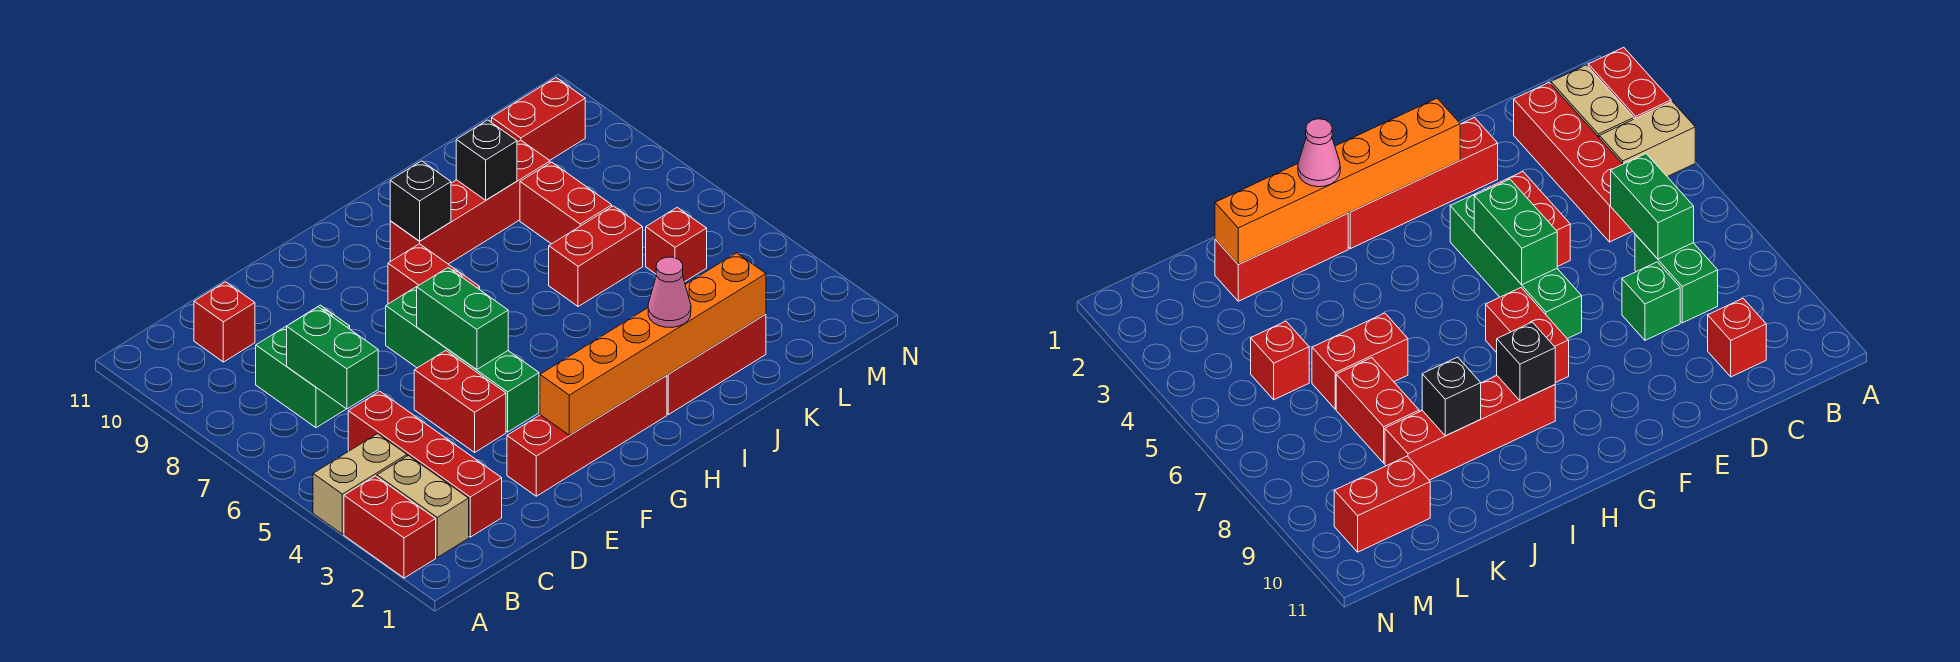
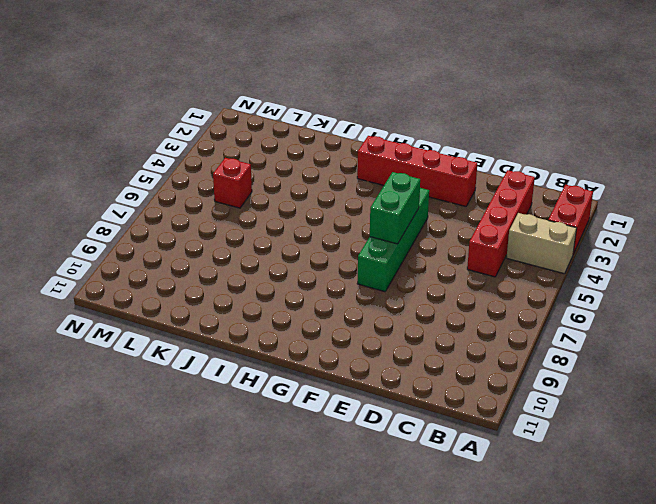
none -> tan brick B2:B3 level 1
none -> green brick C7:C8 level 1
none -> red brick C10 level 1

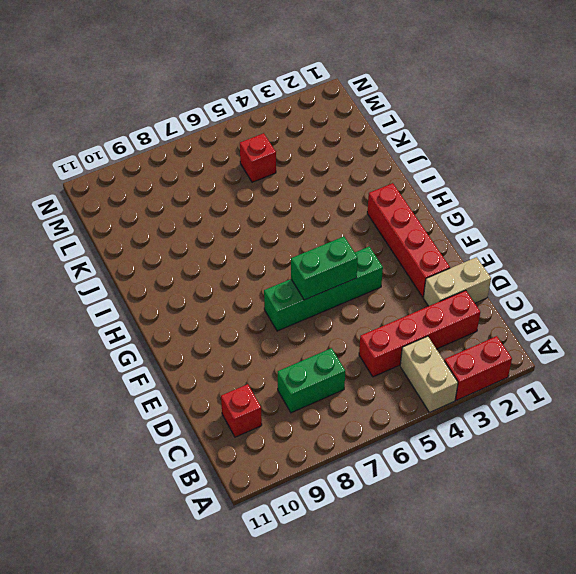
tan brick D1:D2 level 1 -> tan brick B2:B3 level 1
none -> green brick D8 level 1
none -> red brick E4:E5 level 1
none -> red brick G7:G8 level 1

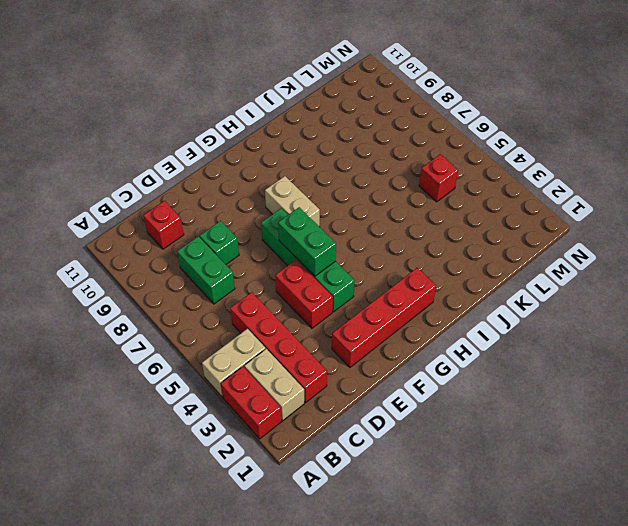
tan brick G7:G8 level 1 -> red brick G7:G8 level 1
none -> red brick H9:K9 level 1
none -> red brick I2:K2 level 1
none -> red brick J6:K6 level 1

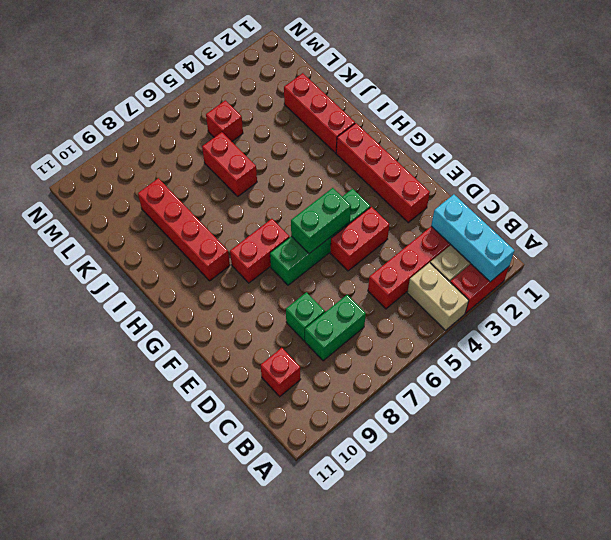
cyan brick A2:C2 level 2 -> none
none -> red brick K7:K8 level 1
none -> red brick L10:M10 level 1
none -> green brick C6:C7 level 2

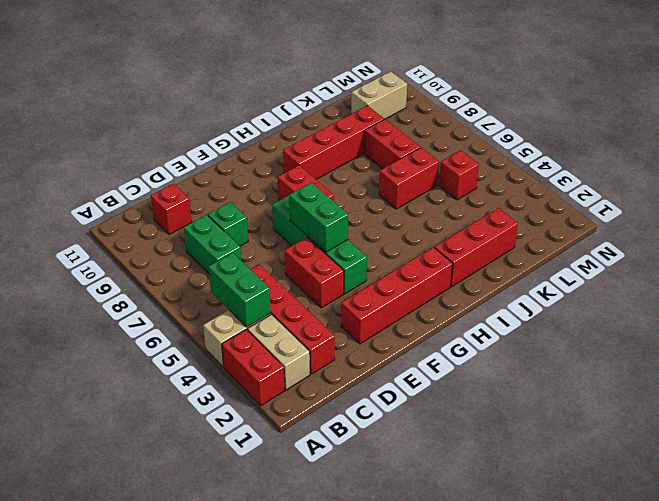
green brick B4:B5 level 2 -> green brick C6:C7 level 2
tan brick L10:M10 level 1 -> red brick L10:M10 level 1
none -> orange brick F2:K2 level 2
none -> black brick H9 level 2
none -> black brick J9 level 2

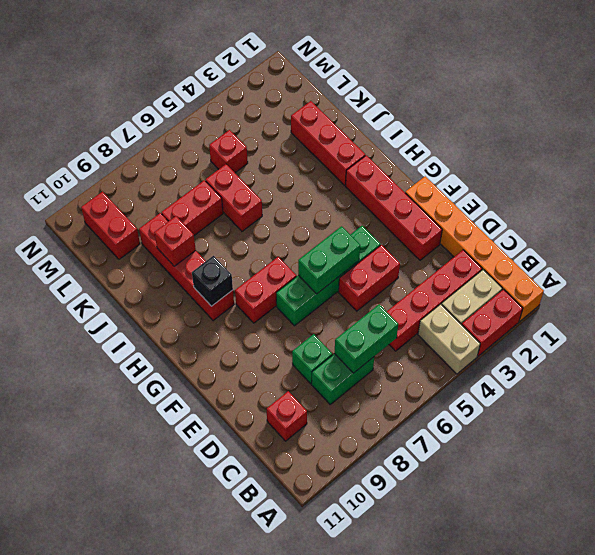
orange brick A1:F1 level 1 -> orange brick F2:K2 level 2
red brick J9 level 2 -> black brick J9 level 2
none -> pink cone I2 level 3

